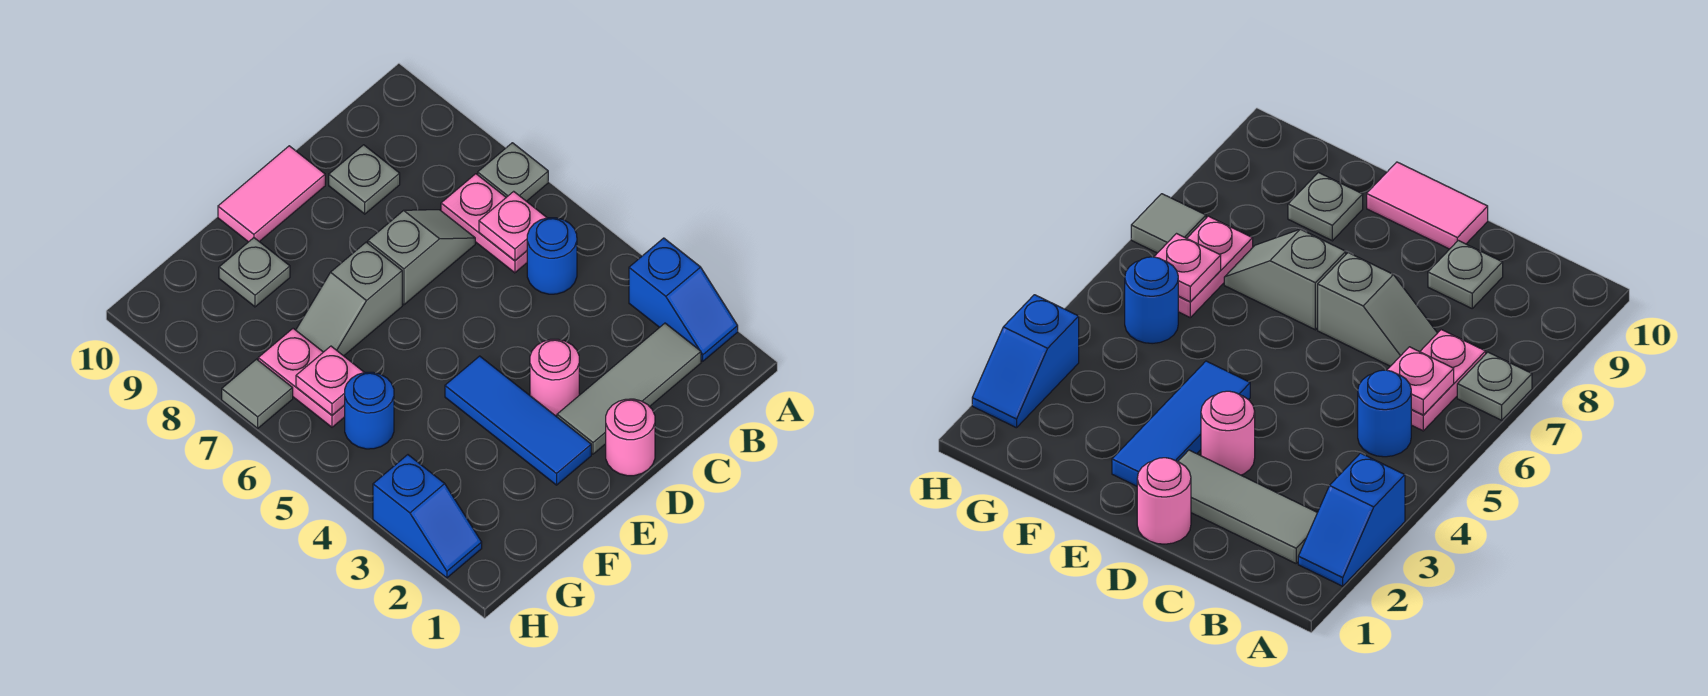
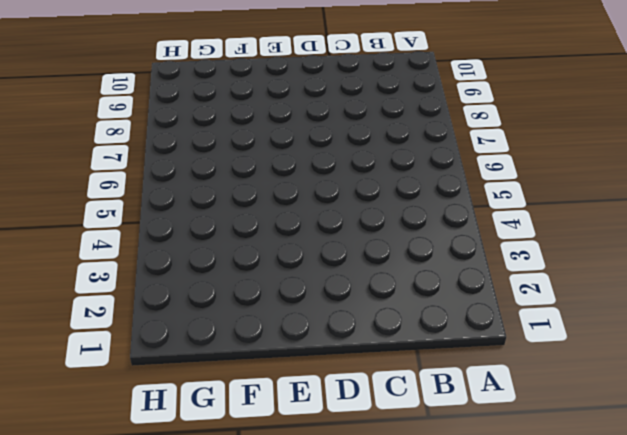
none -> blue slope A2:A3 level 1 top 3
none -> grey plate A7 level 1
none -> grey tile B2:D2 level 1

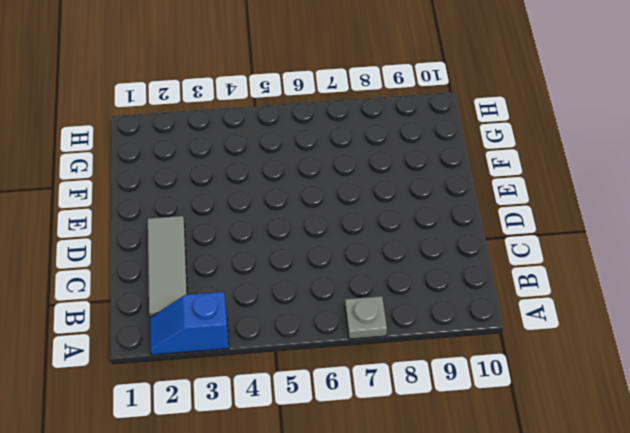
none -> blue round brick B5 level 1
none -> pink plate B6:B7 level 1
none -> grey slope C7:D7 level 1 top D

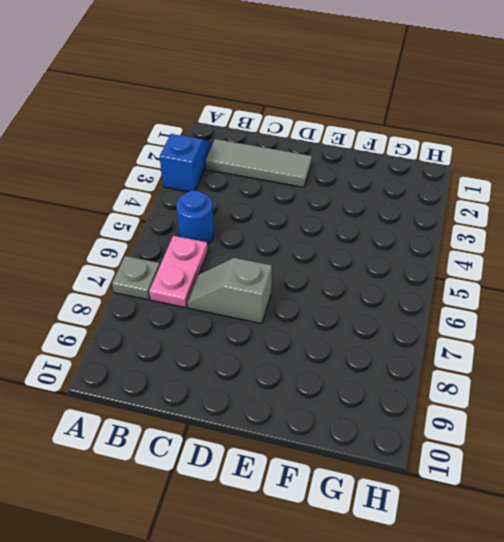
none -> grey plate C9 level 1
none -> pink round brick D1 level 1
none -> pink round brick D3 level 1

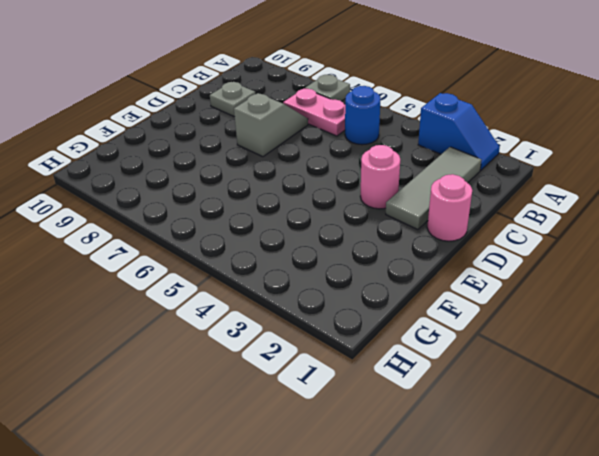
none -> pink tile D10:E10 level 1
none -> blue tile E2:E4 level 1
none -> grey slope E7:F7 level 1 top E

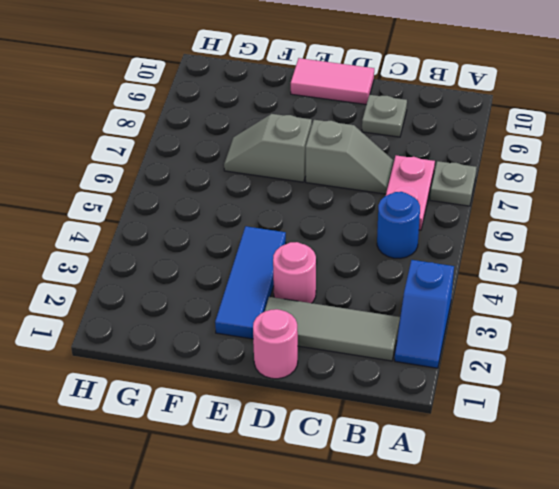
none -> grey plate F9 level 1
none -> blue round brick G5 level 1
none -> pink plate G6:G7 level 1

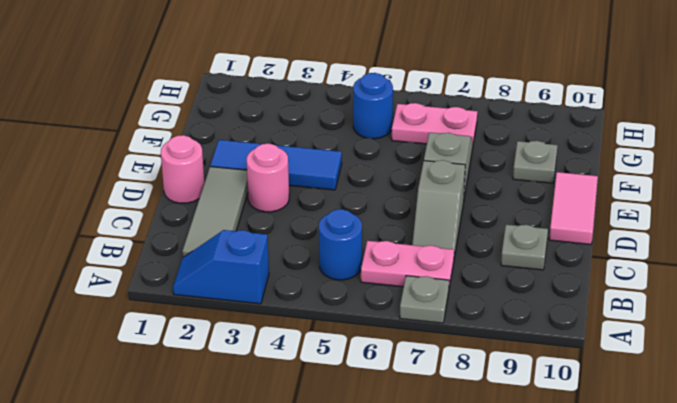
none -> blue slope H2:H3 level 1 top 3
none -> grey tile H7 level 1
none -> pink plate B6 level 2

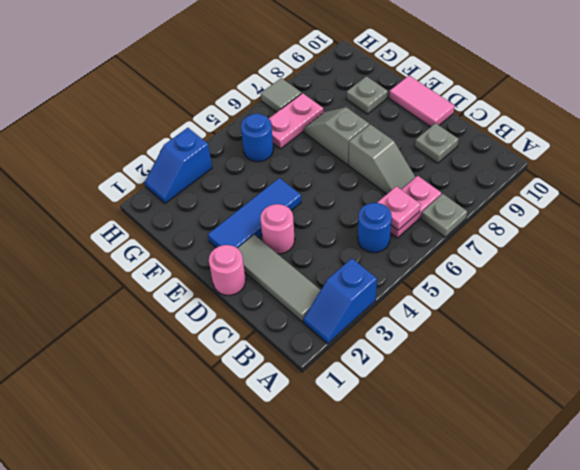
none -> pink plate G6 level 2

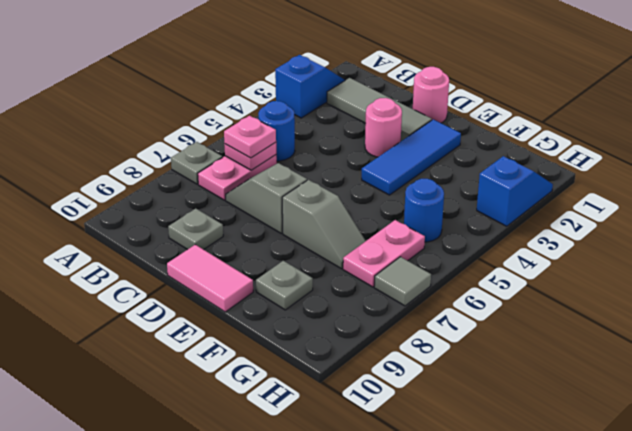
pink plate B6 level 3 -> pink plate G6 level 2

